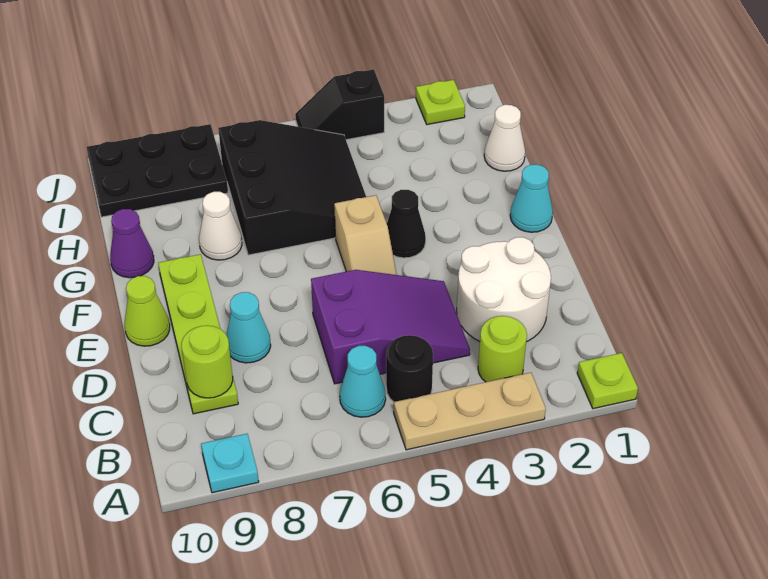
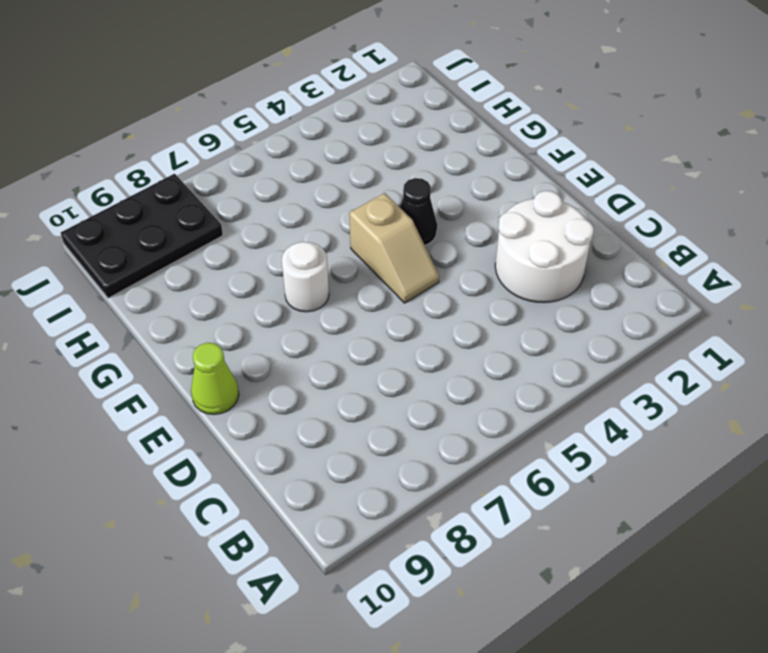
white round brick F7 level 1 -> none
none -> lime plate A1 level 1
none -> tan plate A3:A5 level 1
none -> cyan plate A9 level 1

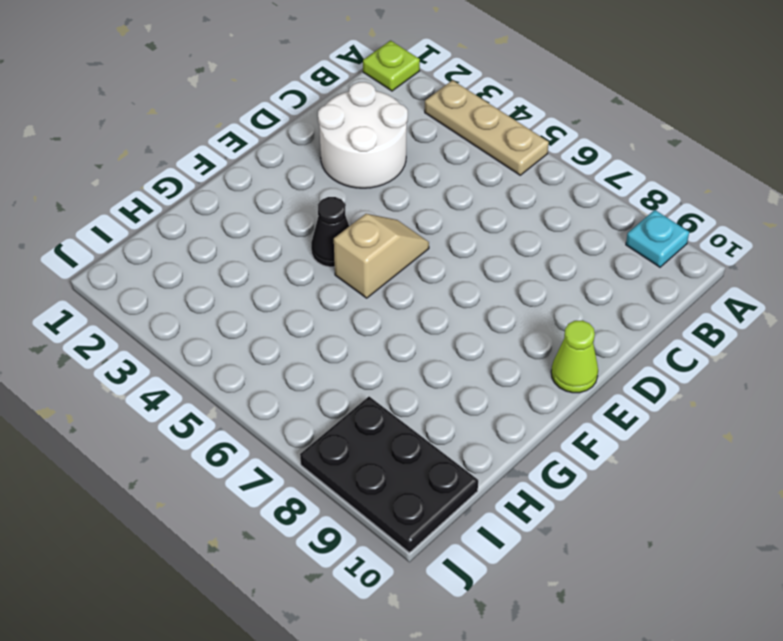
none -> lime round brick B3 level 1
none -> black round brick B5 level 1
none -> cyan cone B6 level 1

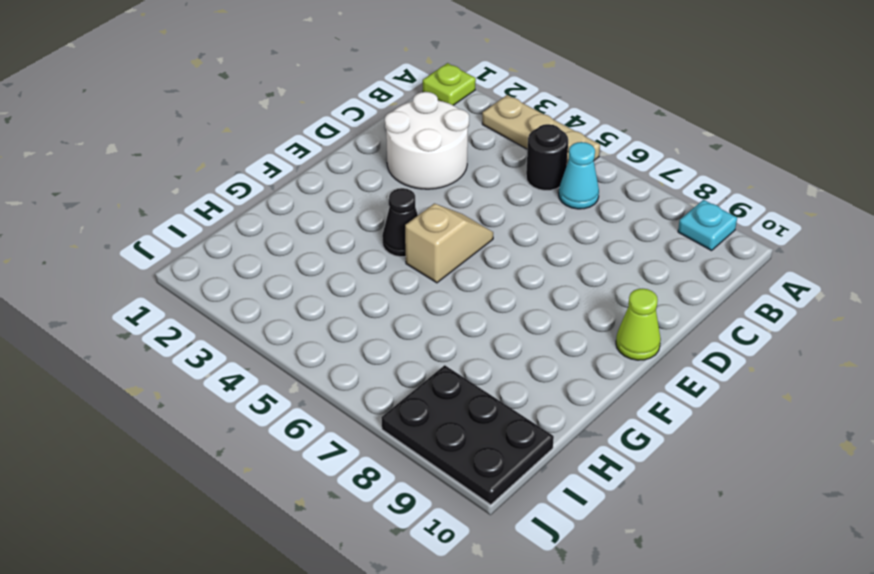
none -> lime round brick B3 level 1
none -> purple slope C4:D6 level 1 top 6
none -> lime plate C9:F9 level 1

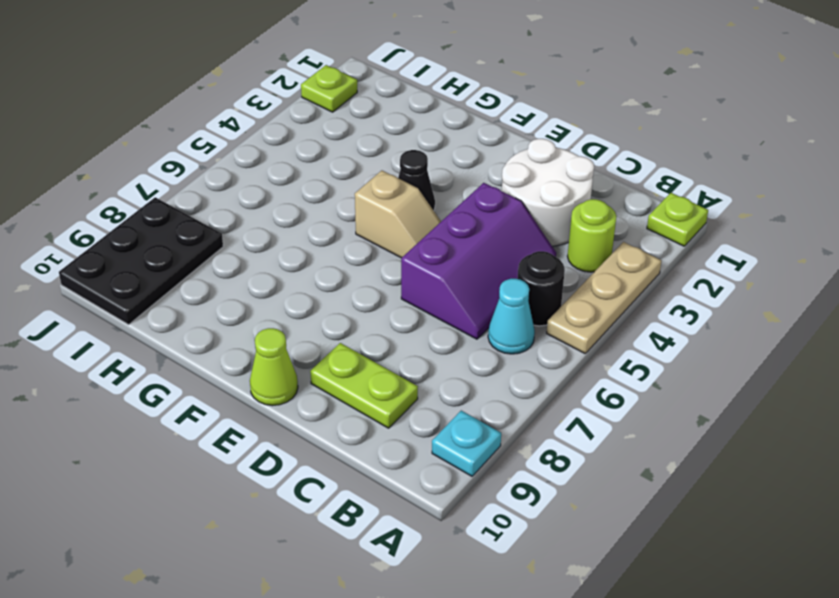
purple slope C4:D6 level 1 top D -> purple slope C4:D6 level 1 top 6
lime plate C9:D9 level 1 -> lime plate C9:F9 level 1
none -> cyan cone D8 level 1
none -> cyan cone F1 level 1
none -> black slope G5:I7 level 1 top 7

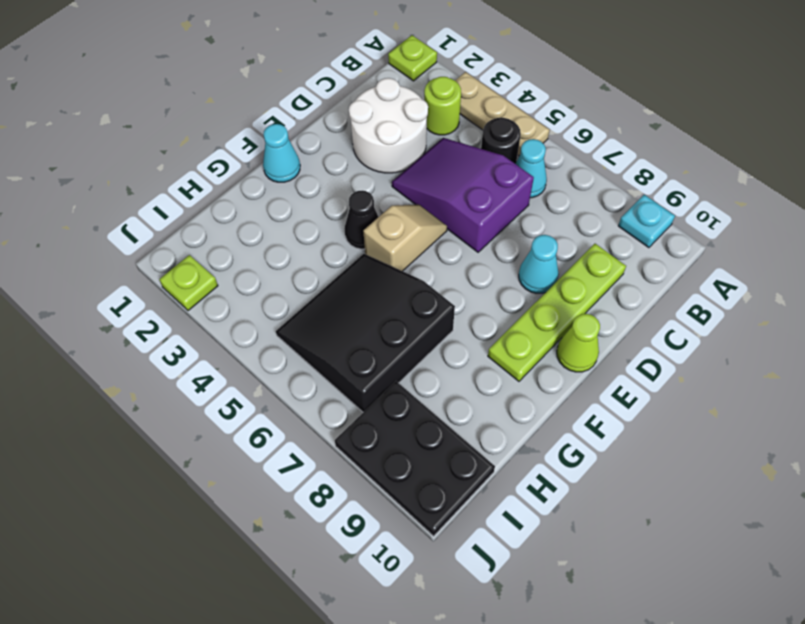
none -> white cone G8 level 1
none -> purple cone G10 level 1
none -> white cone H1 level 1

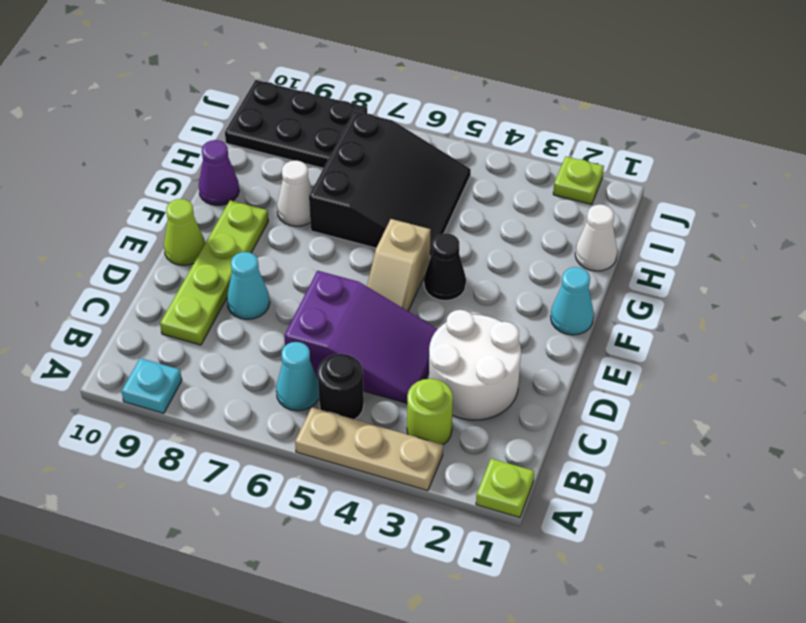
none -> black slope J4:J5 level 1 top 4
none -> lime round brick C9 level 2

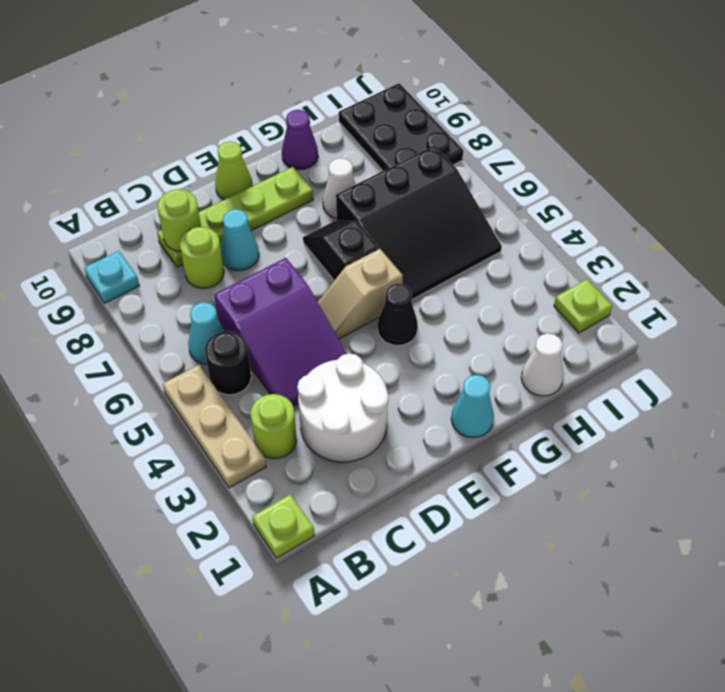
lime round brick C8 level 1 -> none
black slope F6:F7 level 1 top 6 -> black slope J4:J5 level 1 top 4

